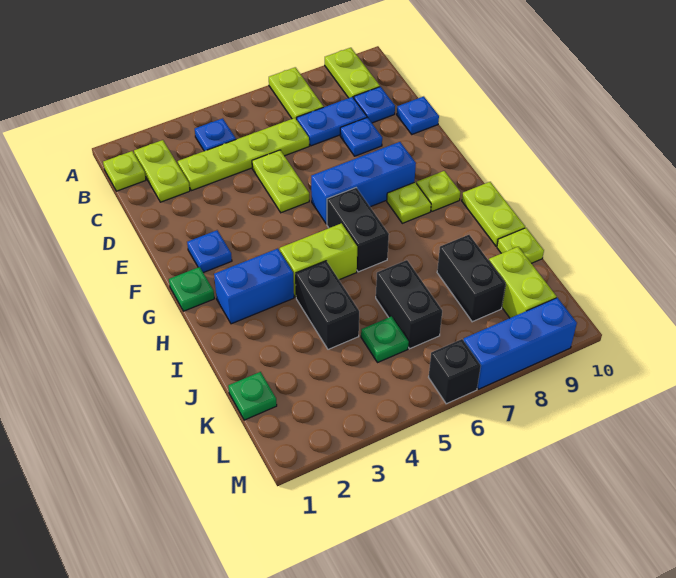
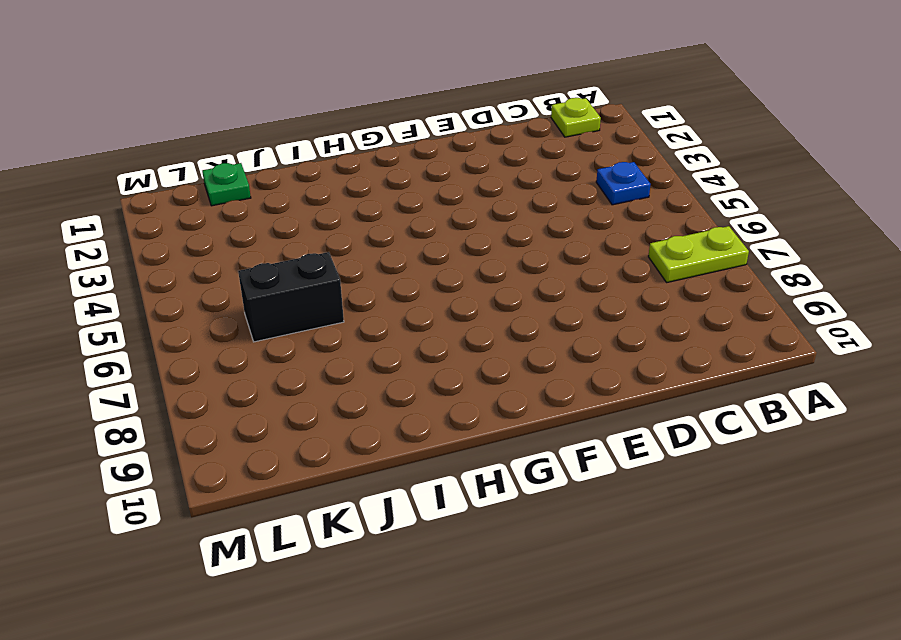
none -> lime plate A9:B9 level 1
none -> lime plate B2:C2 level 1
none -> lime plate C3:C6 level 1

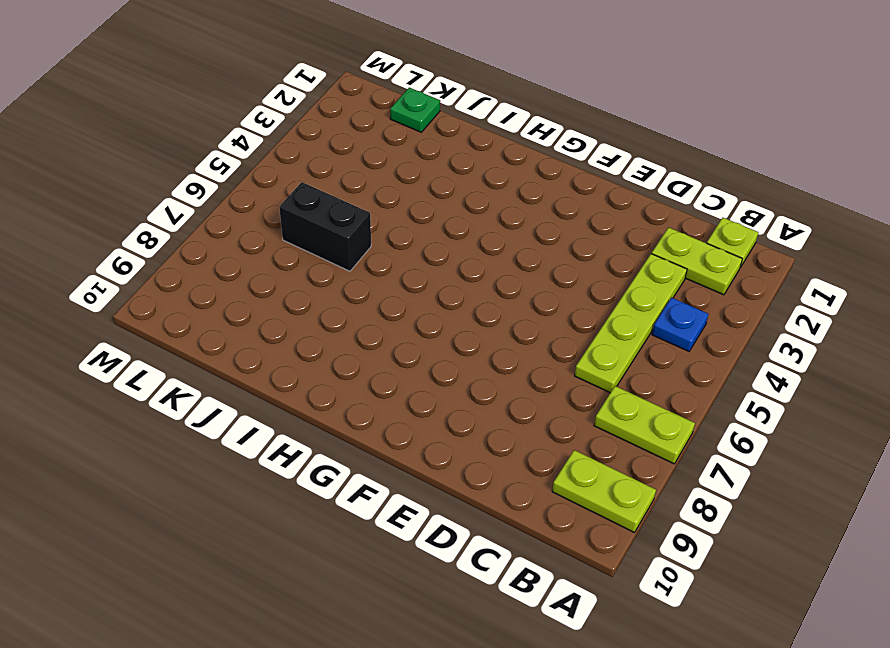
none -> blue plate C7:C8 level 1
none -> blue plate C9 level 1
none -> lime plate D5:E5 level 1

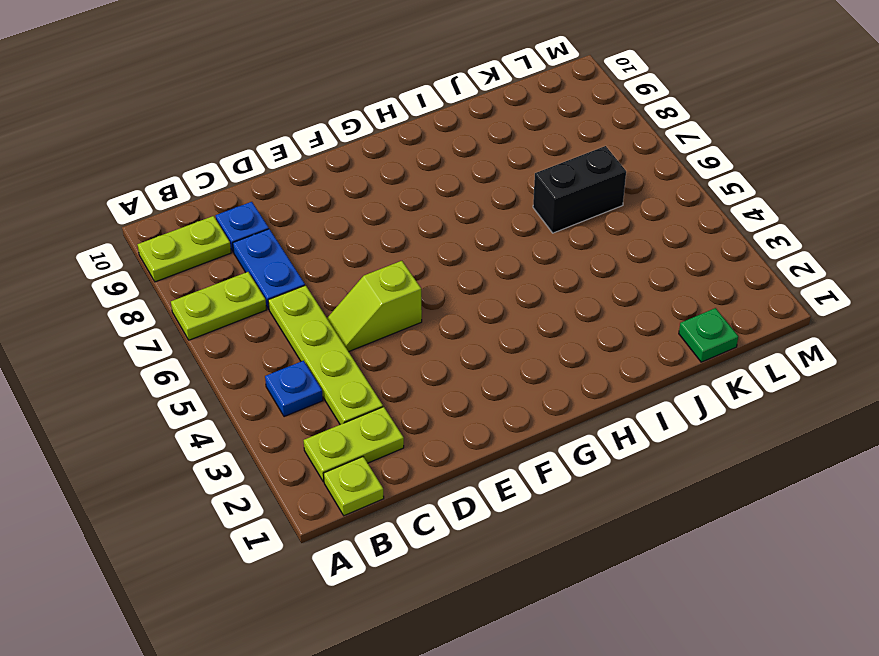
lime slope D5:E5 level 1 top E -> lime plate D5:E5 level 1
none -> blue plate D8 level 1
none -> blue plate D10 level 1
none -> blue plate F2 level 1

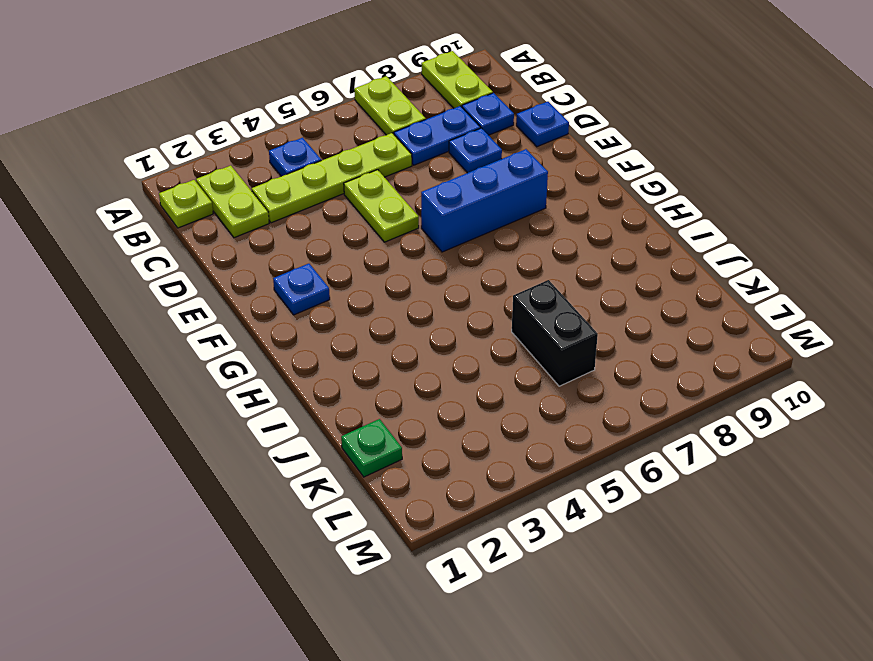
none -> green plate G1 level 1
none -> black brick G6:H6 level 1
none -> lime plate G8 level 1

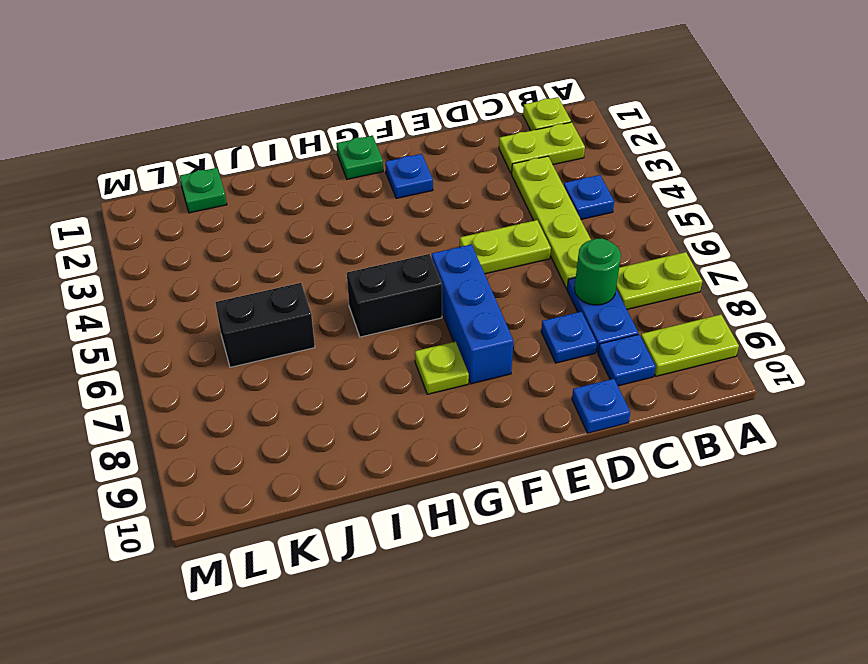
green round brick C7 level 2 -> none
none -> lime plate G9 level 1
none -> blue brick H2:H3 level 1
none -> lime brick H4:H5 level 1

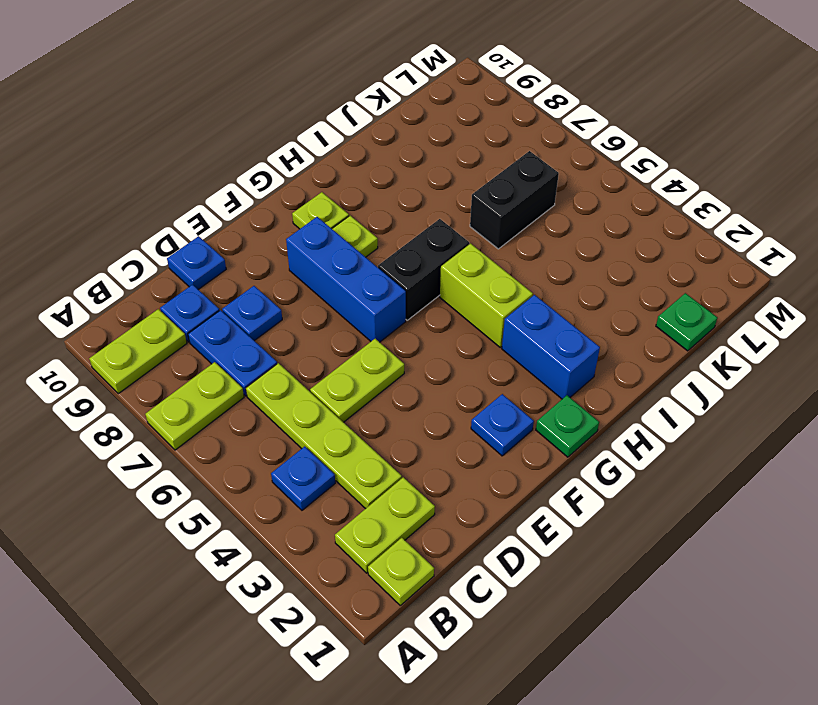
none -> lime plate H10:I10 level 1
none -> black brick I4:J4 level 1
none -> black brick J8:K8 level 1

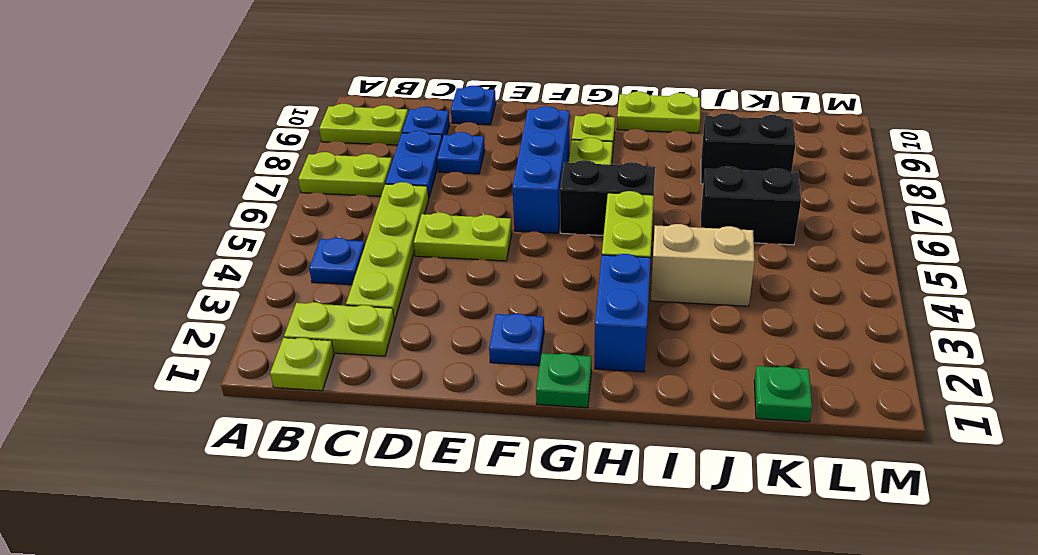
tan brick I4:J4 level 1 -> black brick I4:J4 level 1
none -> lime plate J10 level 1
none -> green plate K5 level 1
none -> lime brick K9:L9 level 1

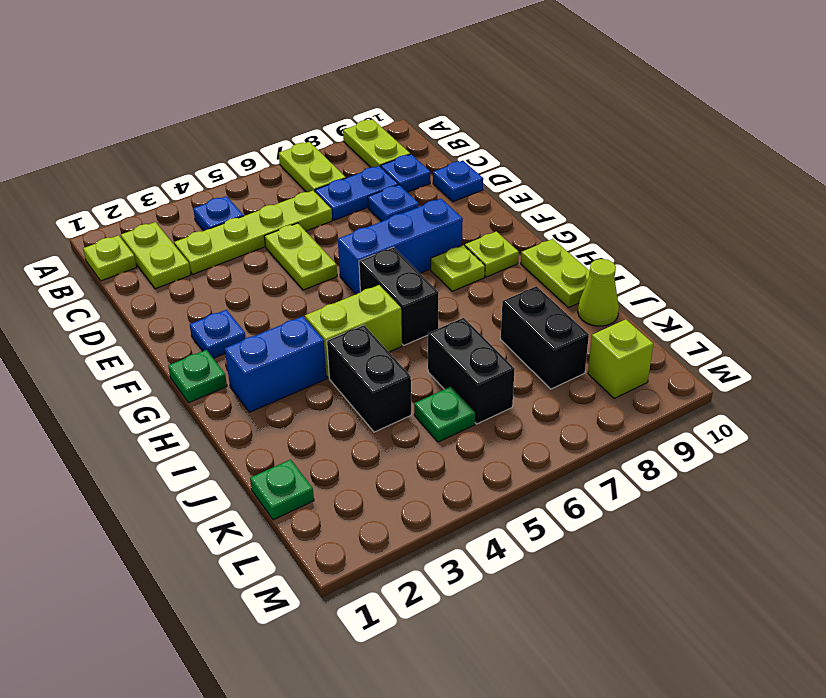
lime cone J10 level 1 -> lime plate J10 level 1
lime brick L9 level 1 -> lime brick K9:L9 level 1
none -> black brick M6 level 1
none -> blue brick M7:M9 level 1

